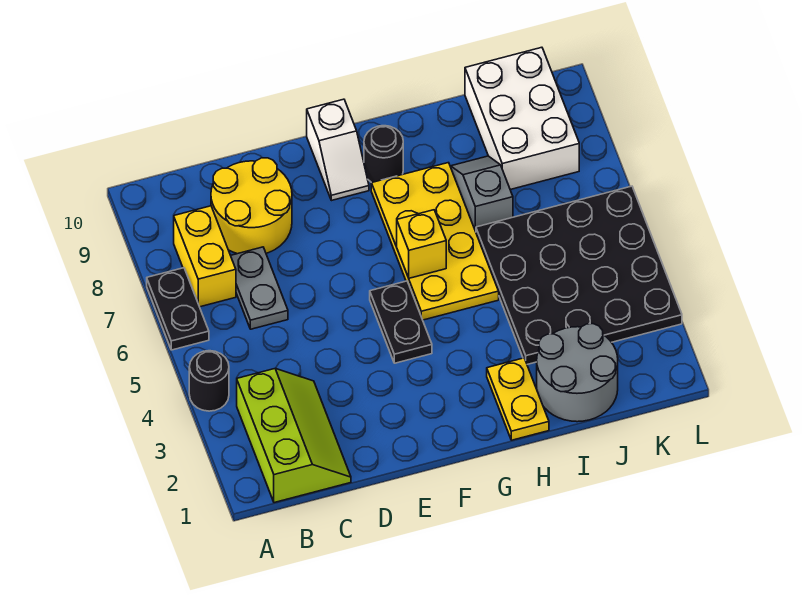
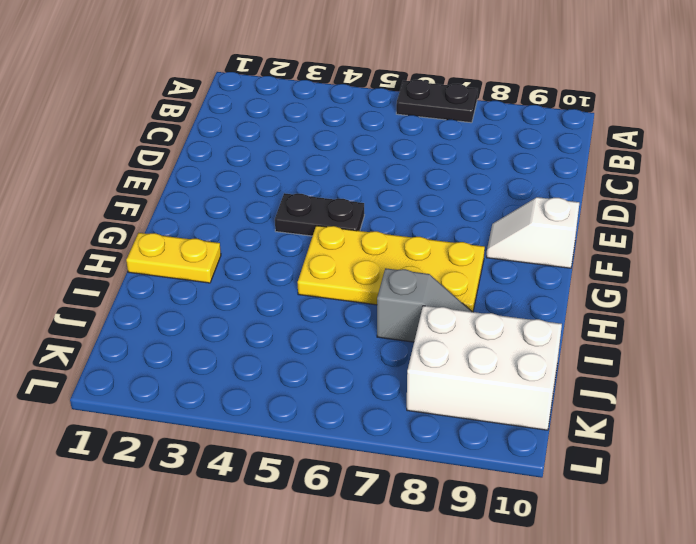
none -> black round brick A4 level 1
none -> lime slope B1:C3 level 1 top B
none -> yellow brick B7:B8 level 1

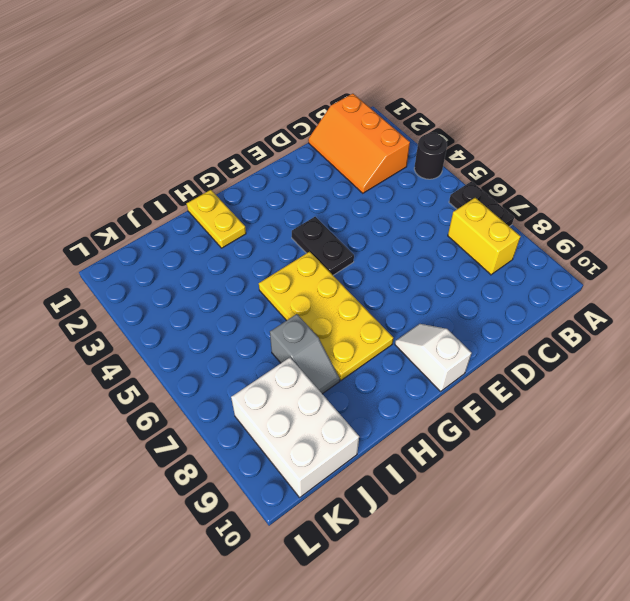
orange slope B1:C3 level 1 top B -> lime slope B1:C3 level 1 top B
none -> grey plate C6:C7 level 1
none -> yellow round brick C8:D9 level 1
none -> black round brick G9 level 1

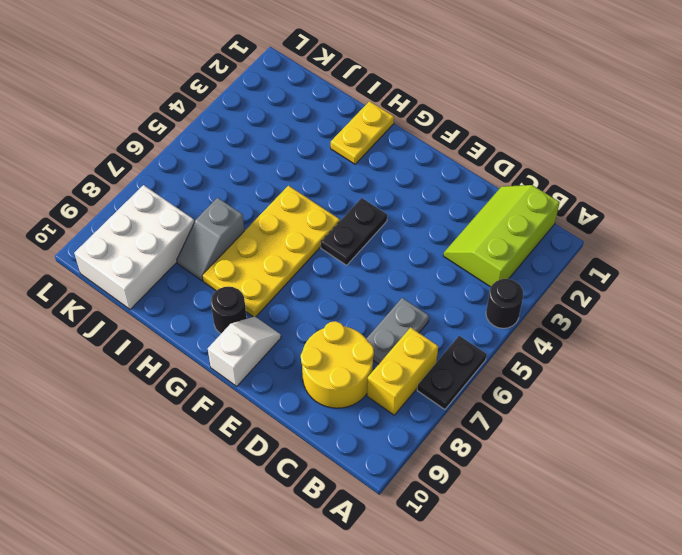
none -> grey round brick I1:J2 level 1
none -> black plate I3:L6 level 1
none -> yellow brick G6 level 2

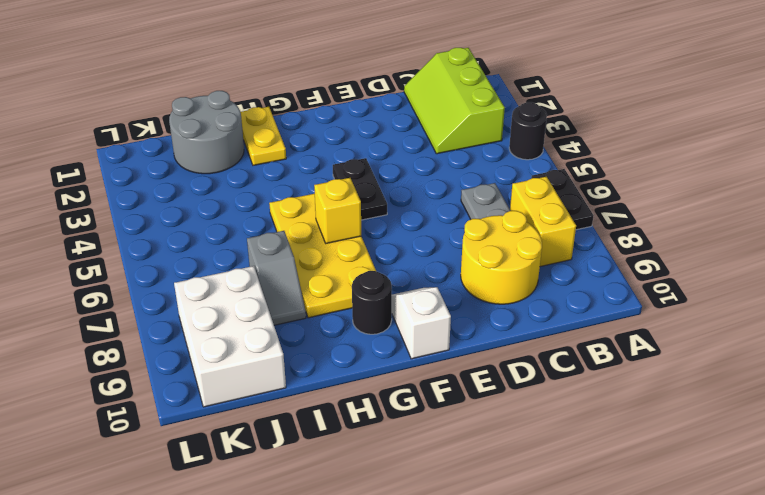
none -> black plate I3:L6 level 1

